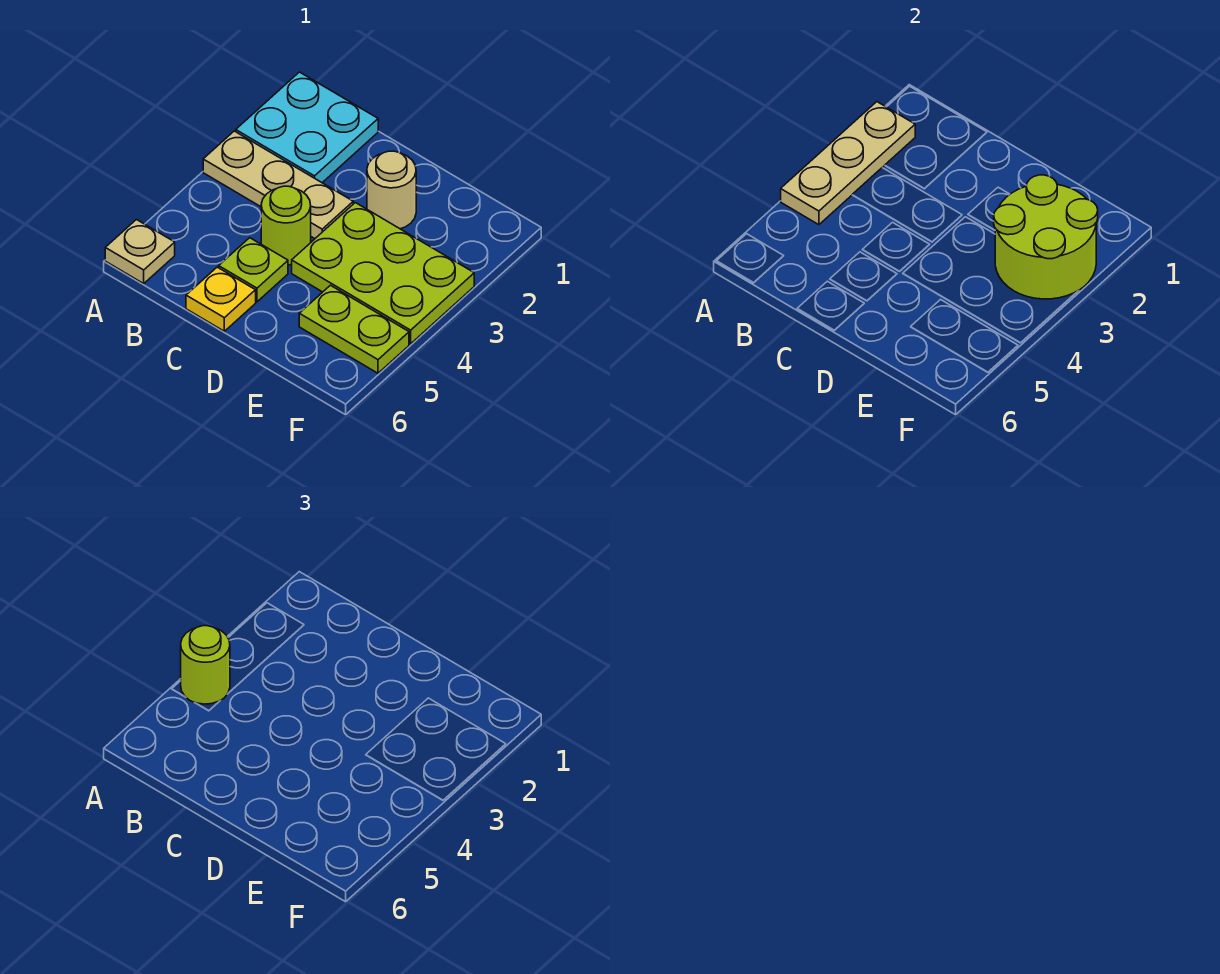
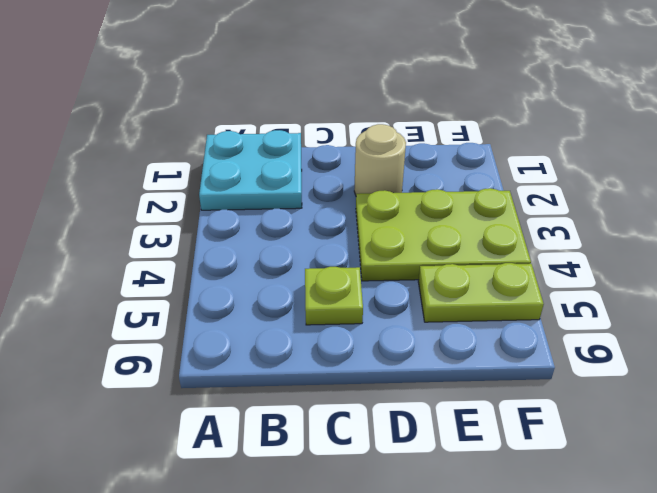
none -> tan plate A3:C3 level 1
none -> tan plate A6 level 1
none -> lime round brick C4 level 1

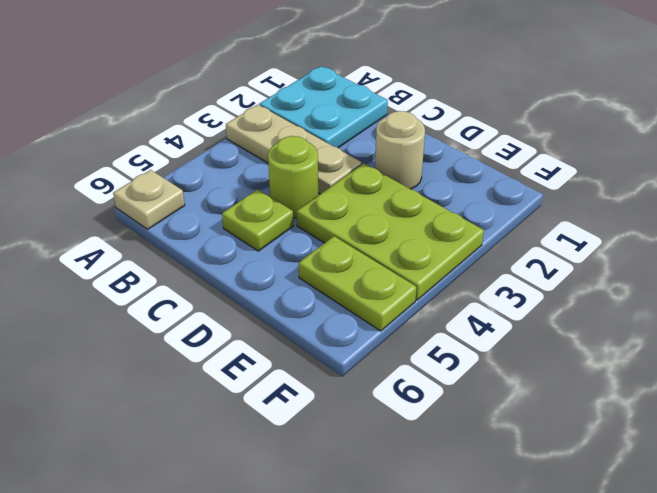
none -> yellow plate C6 level 1
none -> tan plate A2:A4 level 2
none -> lime round brick E2:F3 level 2

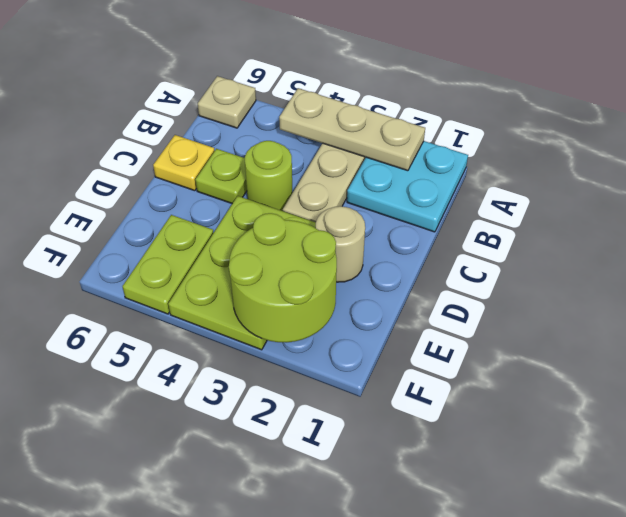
none -> lime round brick A4 level 3

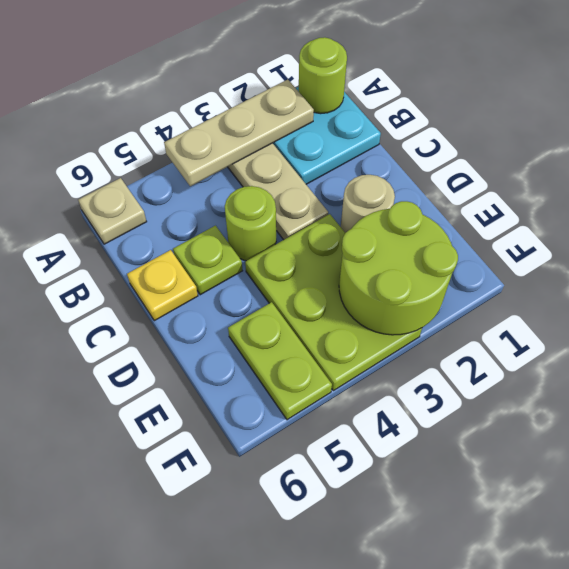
lime round brick A1 level 2 -> lime round brick A4 level 3

